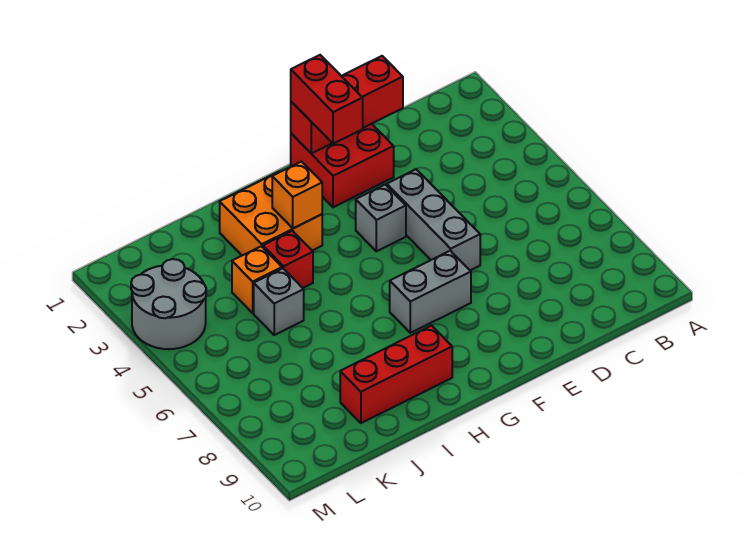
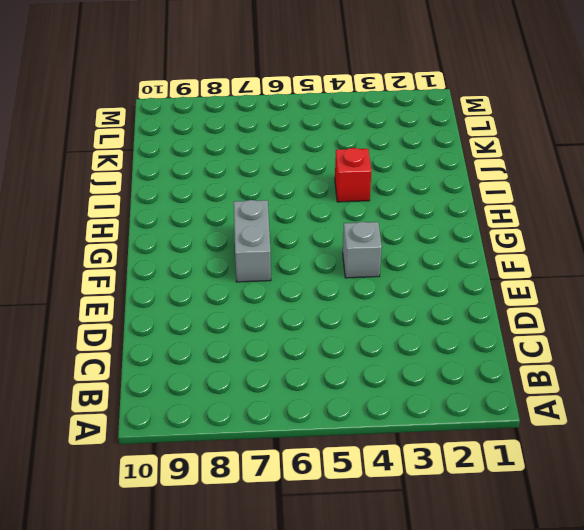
none -> red brick E1:F2 level 1
none -> grey brick E4:E6 level 1
none -> orange brick H2:I3 level 1

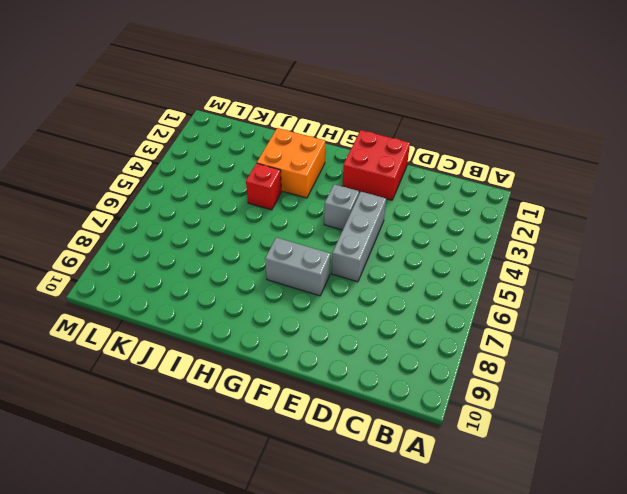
none -> red brick H9:J9 level 1
none -> orange brick J4 level 1
none -> grey brick J5 level 1

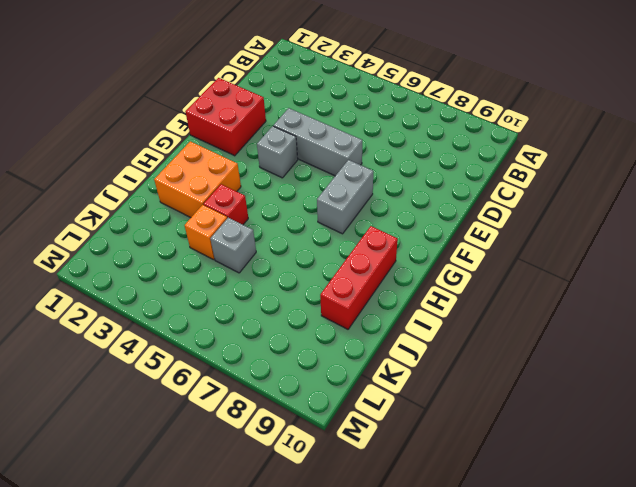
none -> grey round brick L3:M4 level 1
none -> red brick D1:F1 level 2
none -> orange brick H3 level 2

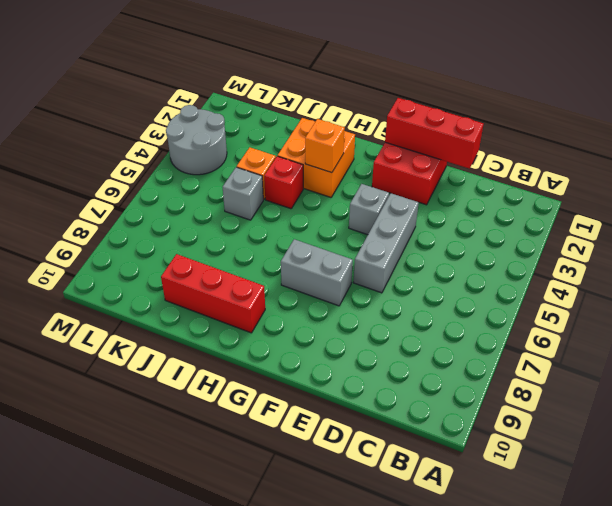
none -> red brick F1:F2 level 3

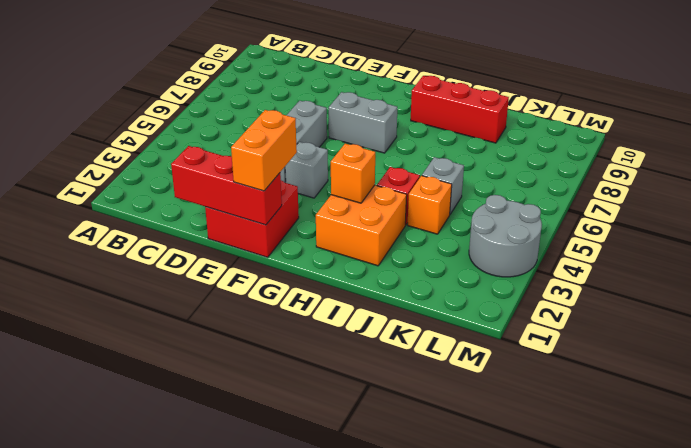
orange brick F1:F2 level 3 -> red brick F1:F2 level 3

